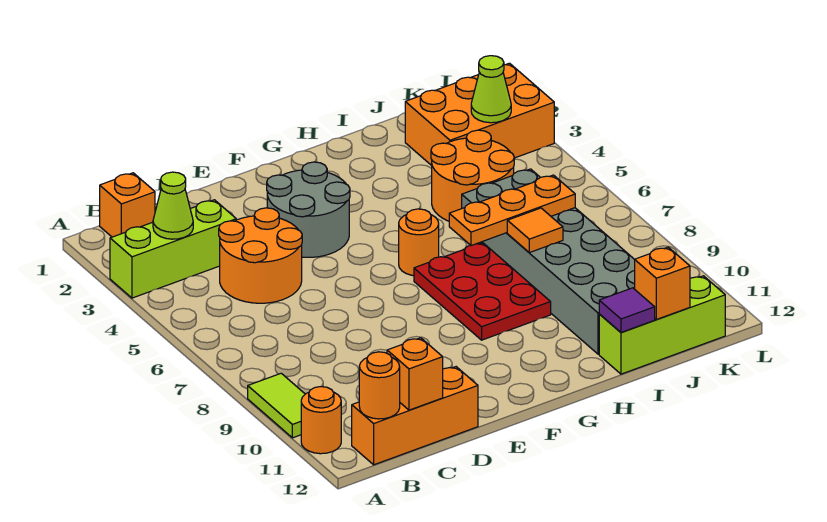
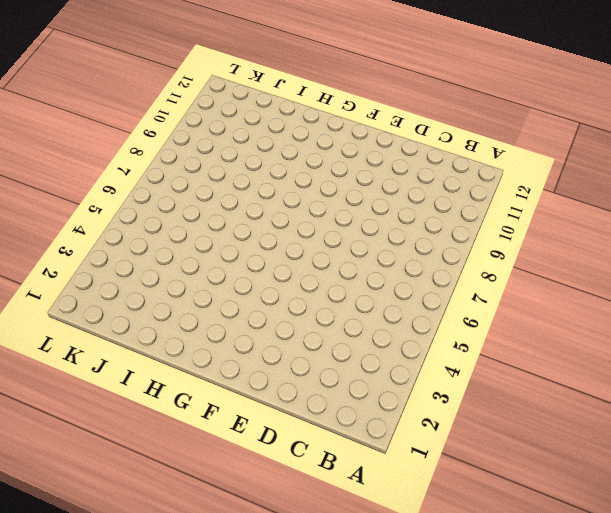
none -> lime brick A3:C3 level 1
none -> lime tile A9:A10 level 1
none -> orange round brick A11 level 1

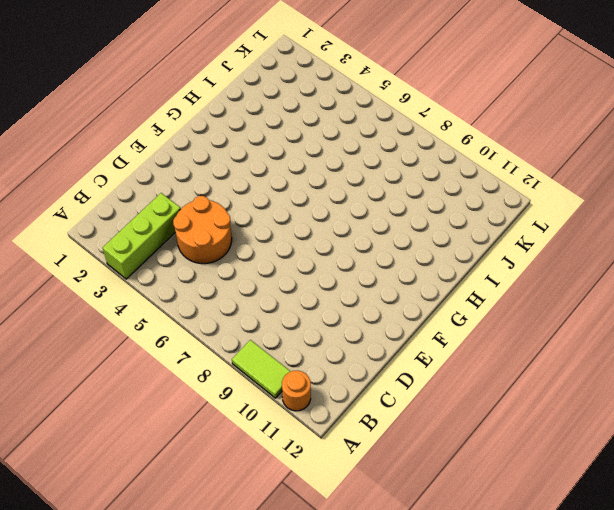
none -> orange brick B1 level 1
none -> orange brick B12:D12 level 1
none -> grey round brick E3:F4 level 1

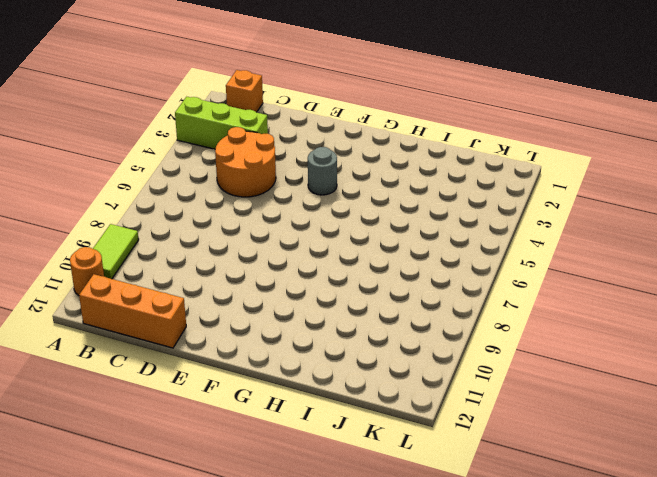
grey round brick F4 level 1 -> grey round brick E3:F4 level 1
none -> orange round brick G6 level 1
none -> red plate G7:H9 level 1
none -> orange round brick I4:J5 level 1

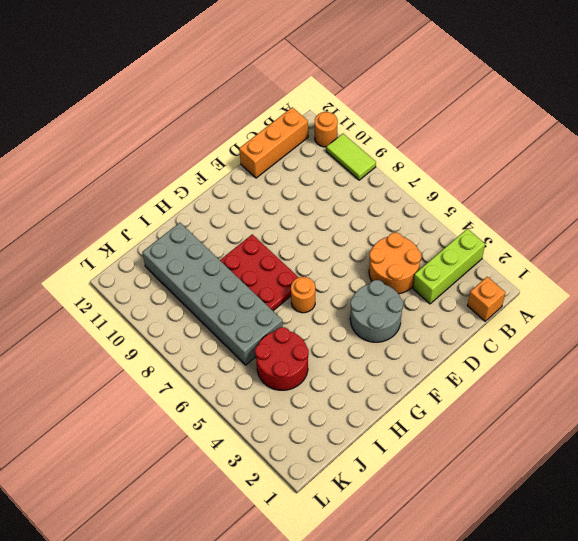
red round brick I4:J5 level 1 -> orange round brick I4:J5 level 1
none -> lime brick I12:K12 level 1
none -> orange brick J2:L3 level 1
none -> lime cone B3 level 2

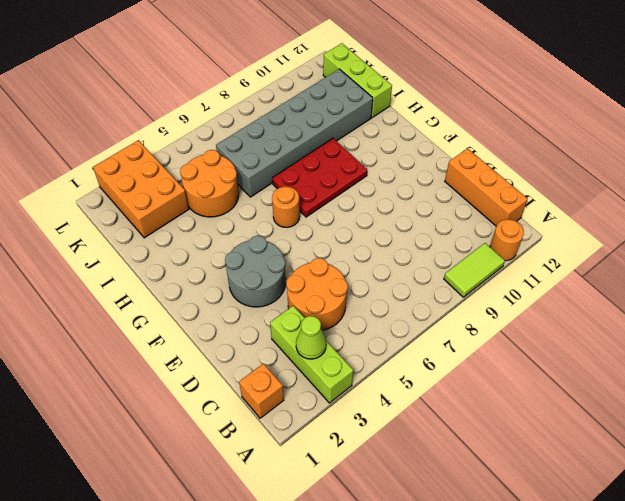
none -> orange round brick B12 level 2
none -> orange brick C12 level 2
none -> orange plate H7:J7 level 2

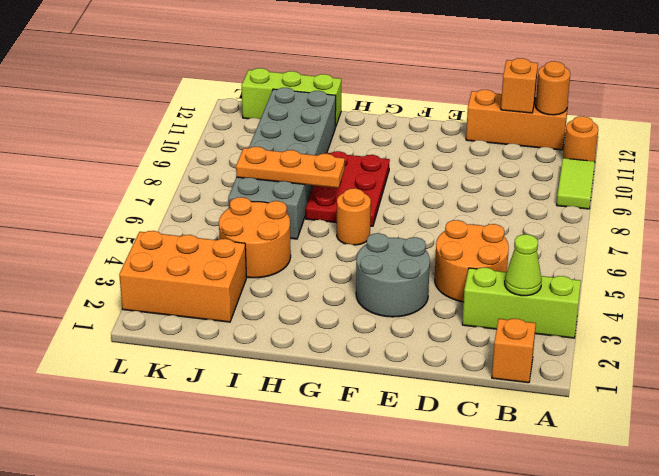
none -> orange tile I8 level 2
none -> purple tile I12 level 2
none -> orange brick J12 level 2

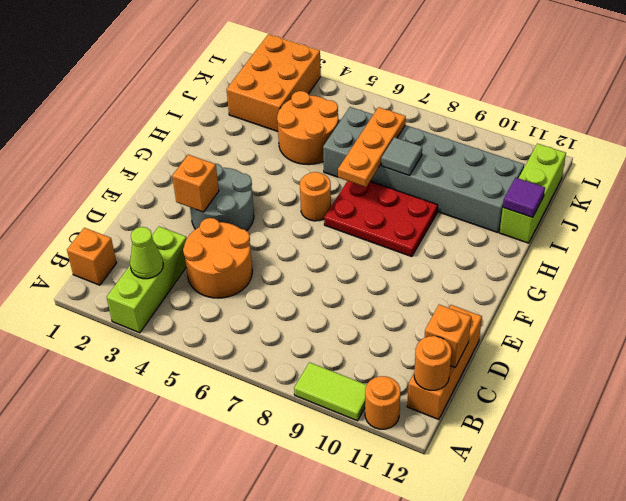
orange brick E3 level 2 -> orange brick J12 level 2
grey tile I8 level 2 -> orange tile I8 level 2
none -> lime cone K3 level 2

